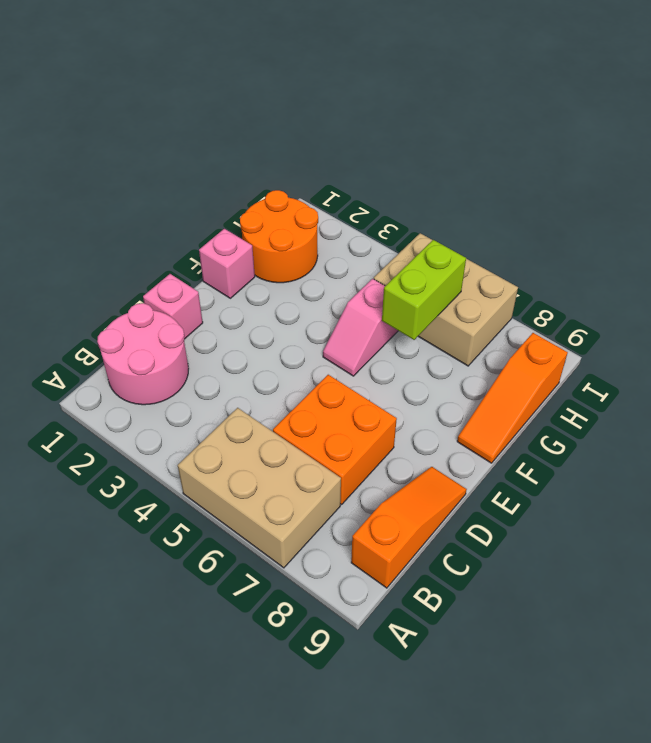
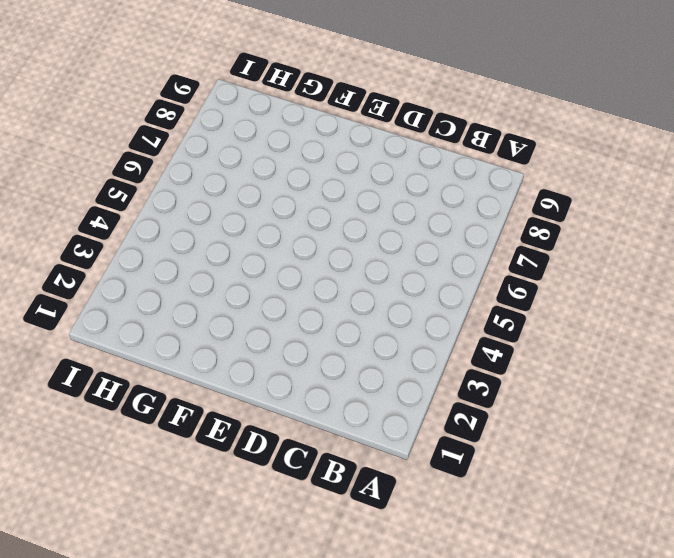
none -> tan brick A5:B7 level 1
none -> pink round brick B1:C2 level 1

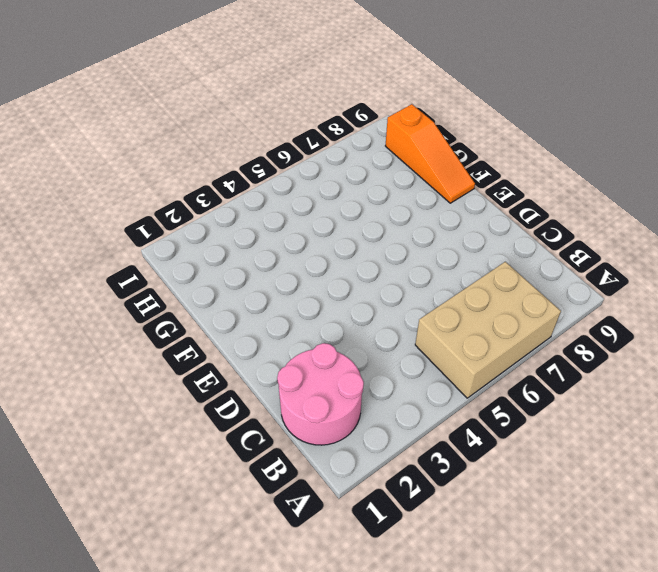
none -> orange slope B9:D9 level 1 top B
none -> orange brick C6:D7 level 1

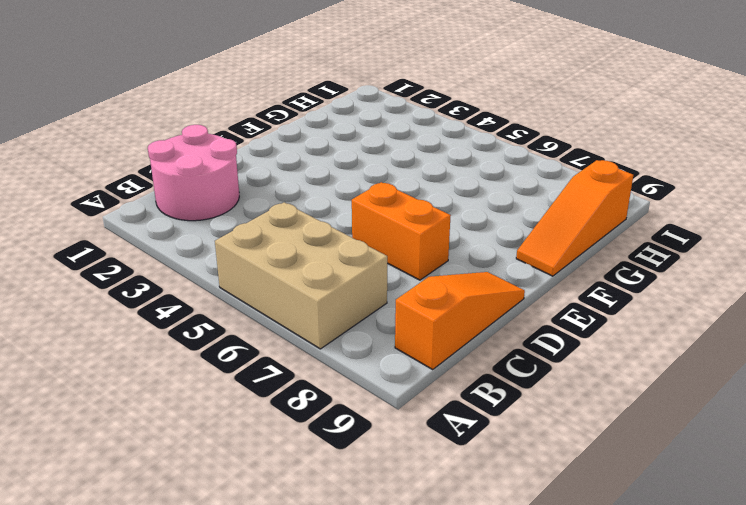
orange brick D6:D7 level 1 -> orange brick C6:D7 level 1
none -> pink brick D1 level 1
none -> pink brick F1 level 1

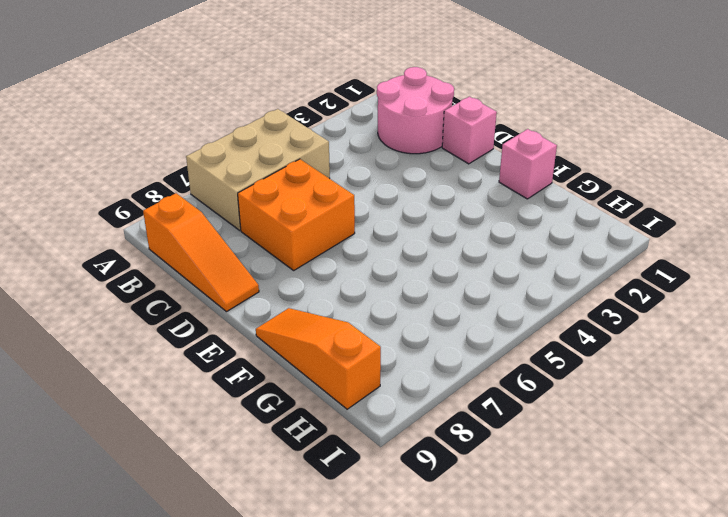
none -> pink slope F5:G5 level 1 top G
none -> orange round brick G1:H2 level 1

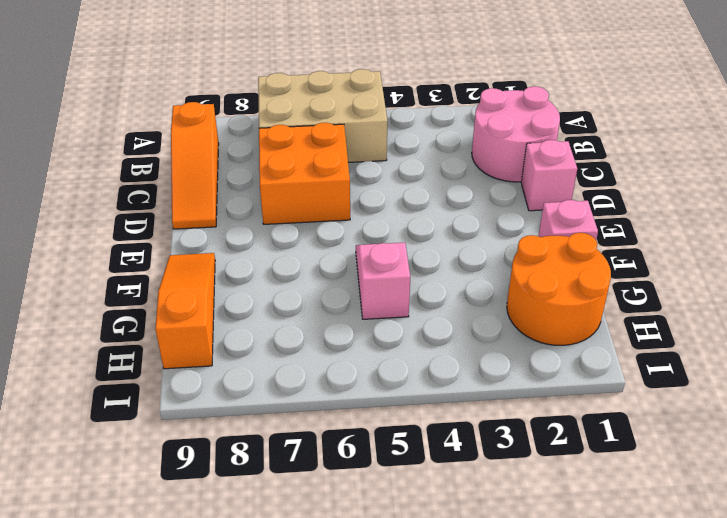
none -> tan brick H5:I7 level 1
none -> lime brick G6:H6 level 2

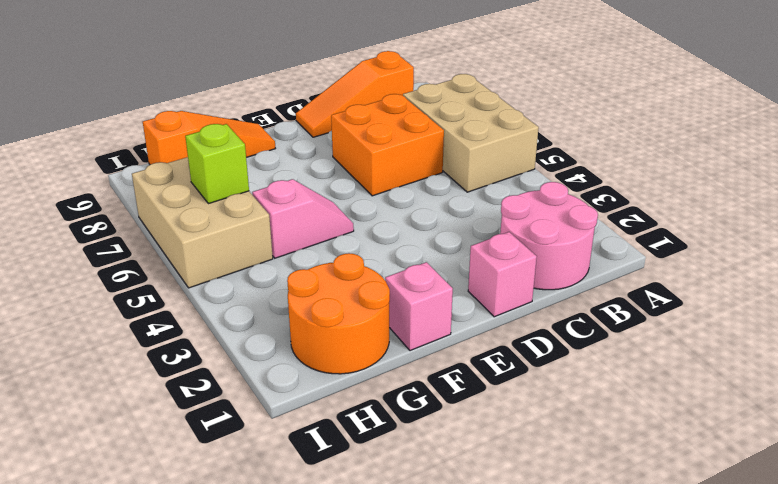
lime brick H6 level 2 -> lime brick G6:H6 level 2

